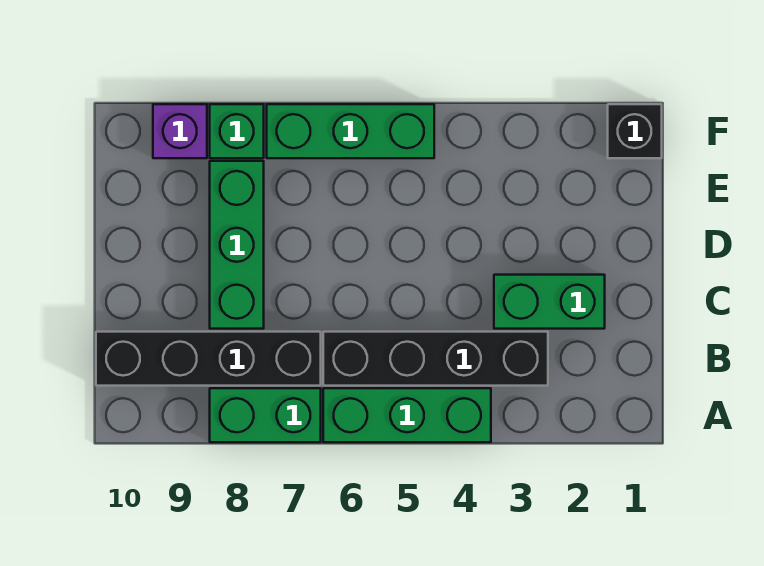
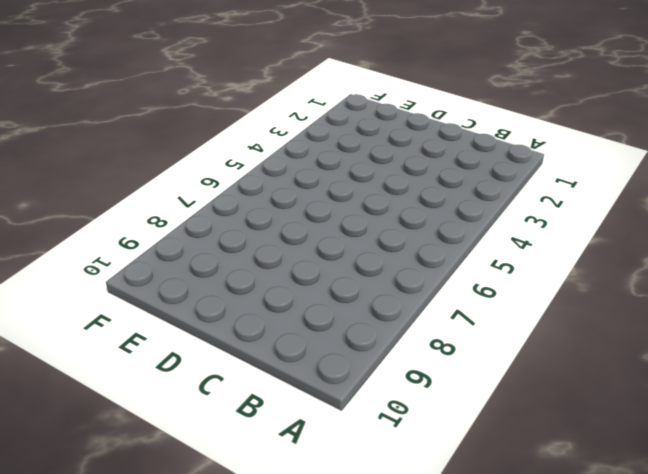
none -> green brick A4:A6 level 1
none -> green brick A7:A8 level 1

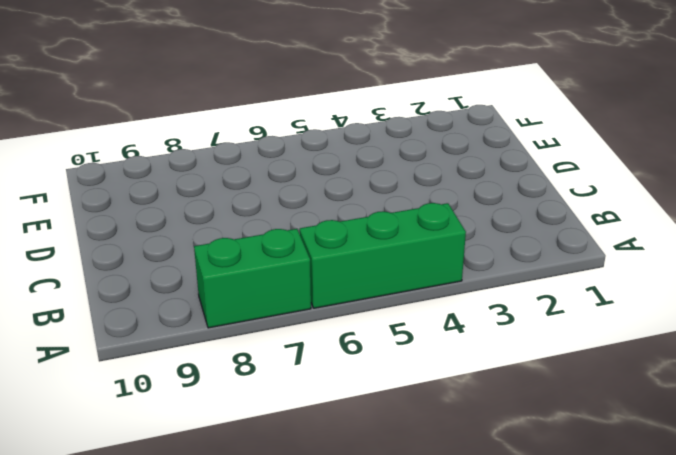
none -> black brick B3:B6 level 1
none -> black brick B7:B10 level 1

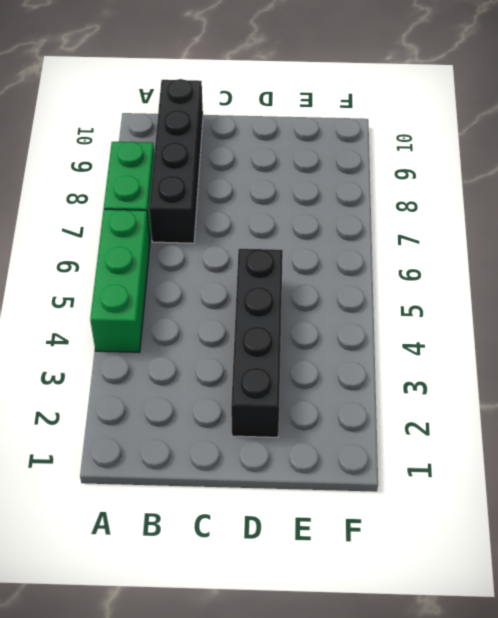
black brick D2:D5 level 1 -> black brick B3:B6 level 1
none -> green brick C2:C3 level 1
none -> green brick C8:E8 level 1

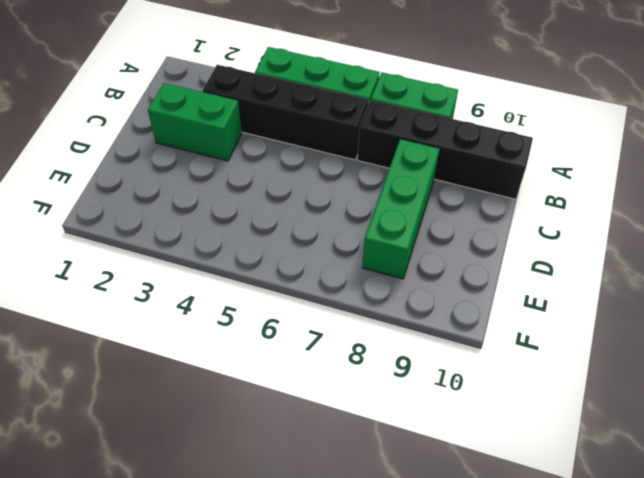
none -> black brick F1 level 1
none -> green brick F5:F7 level 1

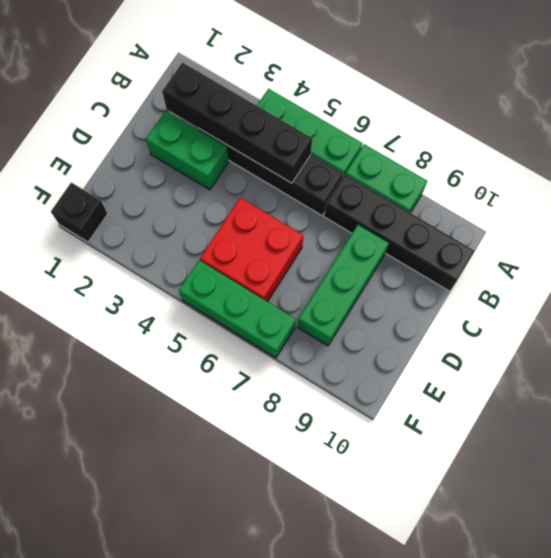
black brick B2:B5 level 2 -> none
red brick D5:E6 level 1 -> none
none -> green brick F8 level 1
none -> purple brick F9 level 1

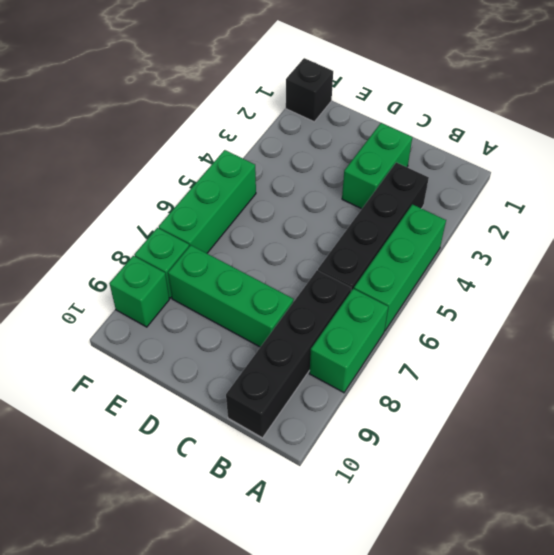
green brick F9 level 1 -> purple brick F9 level 1

